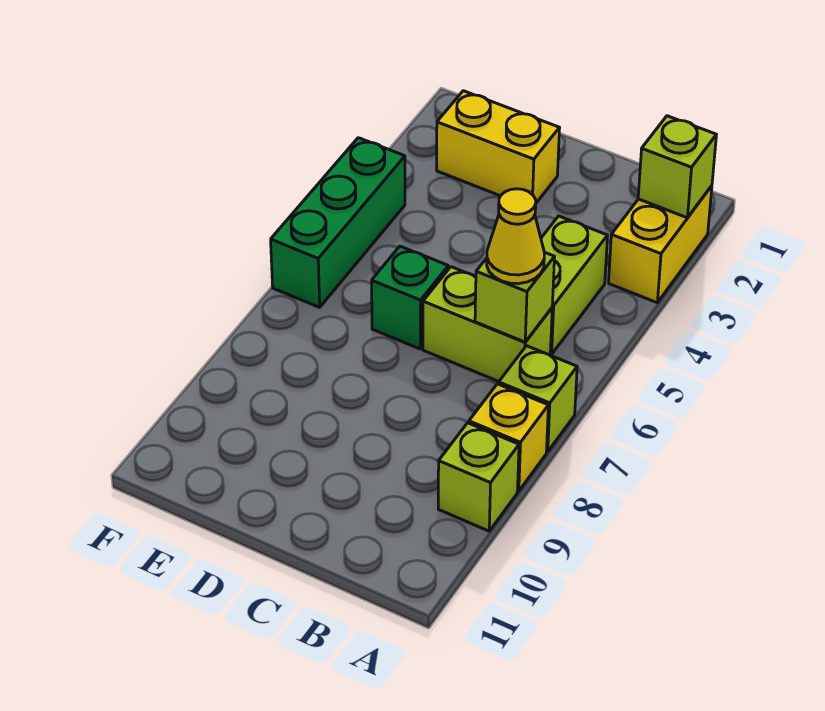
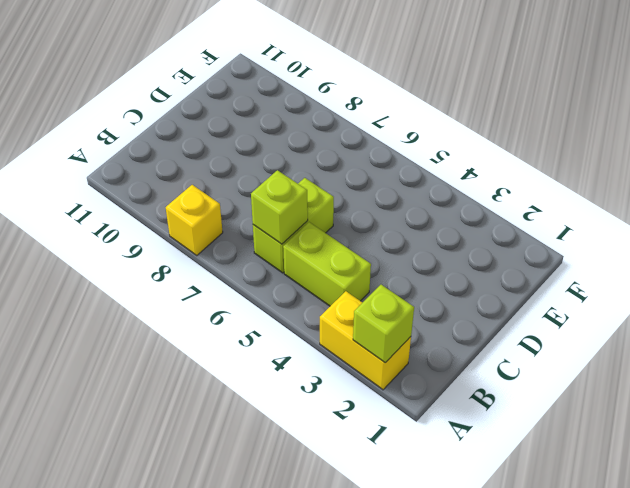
none -> lime brick A7 level 1
none -> lime brick A9 level 1
none -> yellow brick D2:E2 level 1

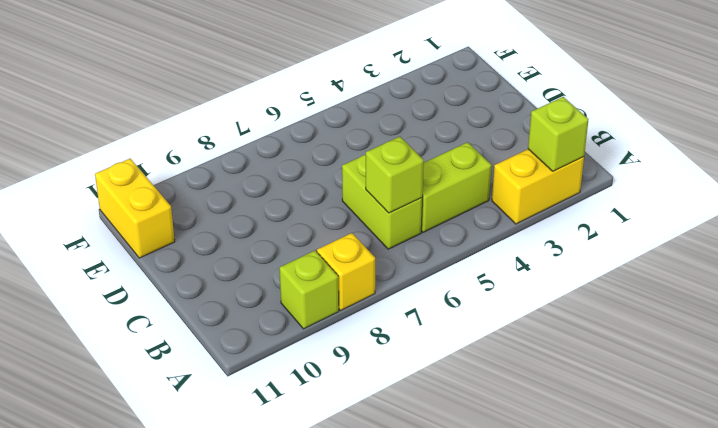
yellow brick E11:F11 level 1 -> yellow brick D2:E2 level 1
none -> lime brick A7 level 1
none -> green brick D6 level 1
none -> green brick F4:F6 level 1

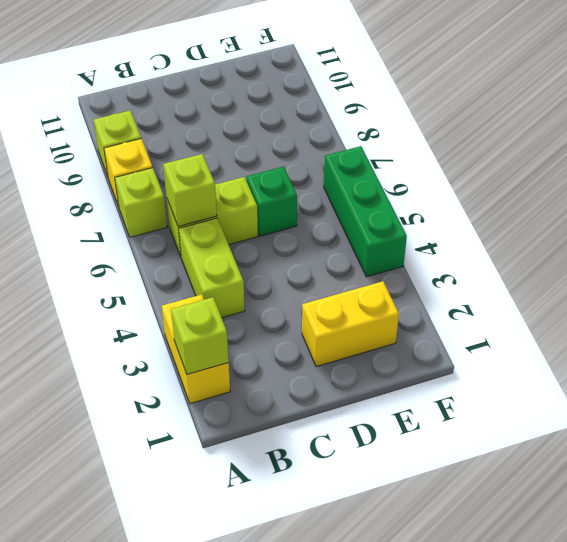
none -> yellow cone B6 level 3

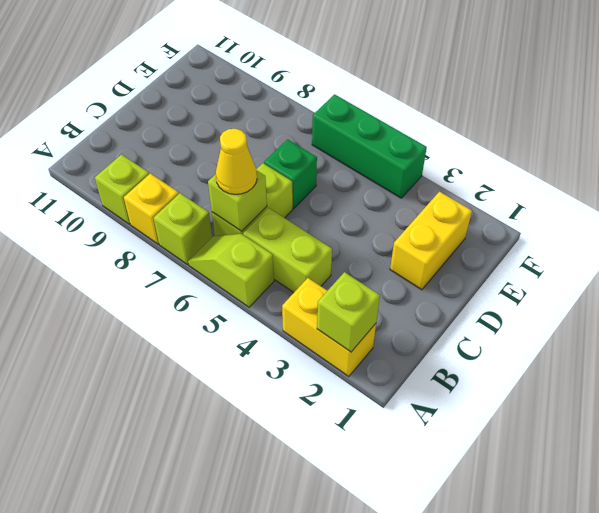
lime slope A5:A6 level 1 top 5 -> none

